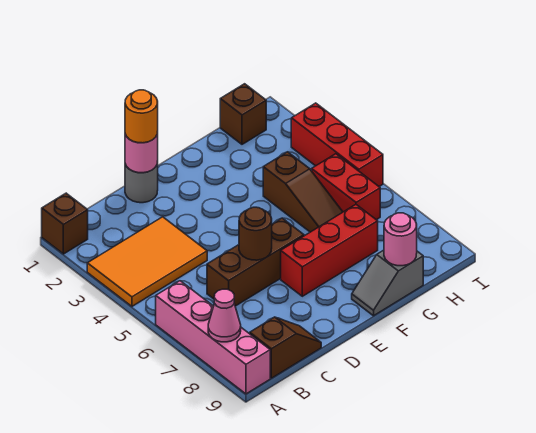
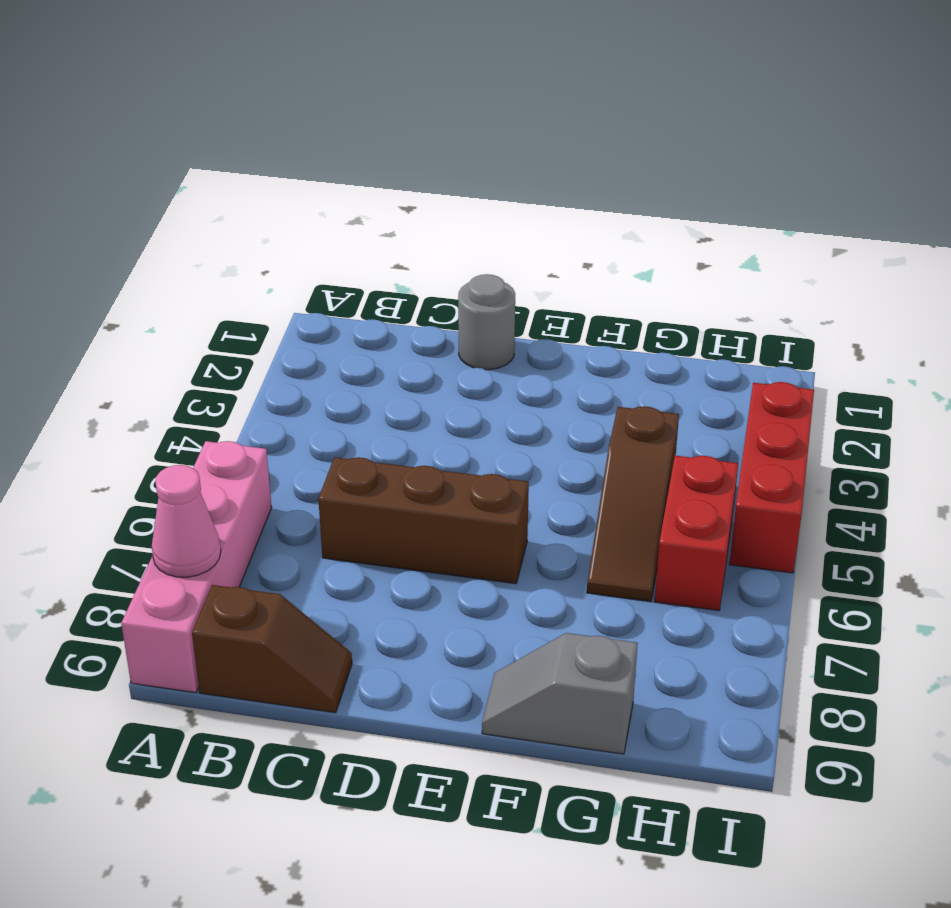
none -> brown brick A1 level 1
none -> orange tile A3:C4 level 1
none -> red brick E7:G7 level 1

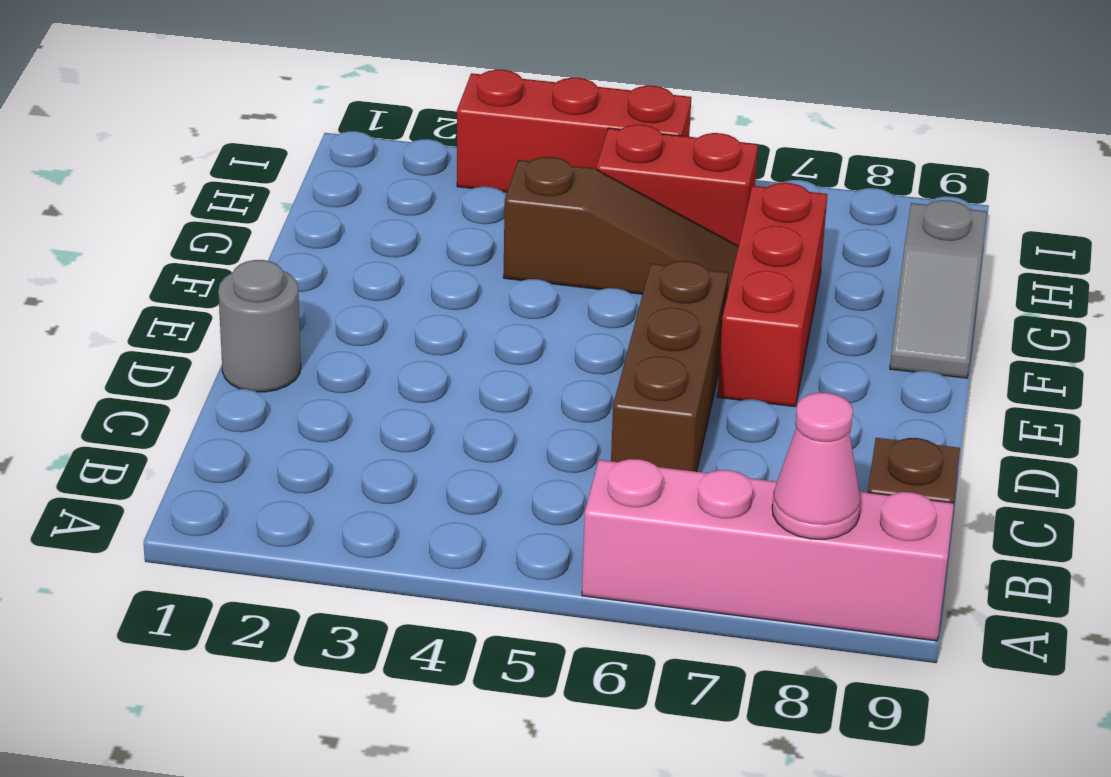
none -> brown brick A1 level 1
none -> orange tile A3:C4 level 1
none -> brown brick H1 level 1

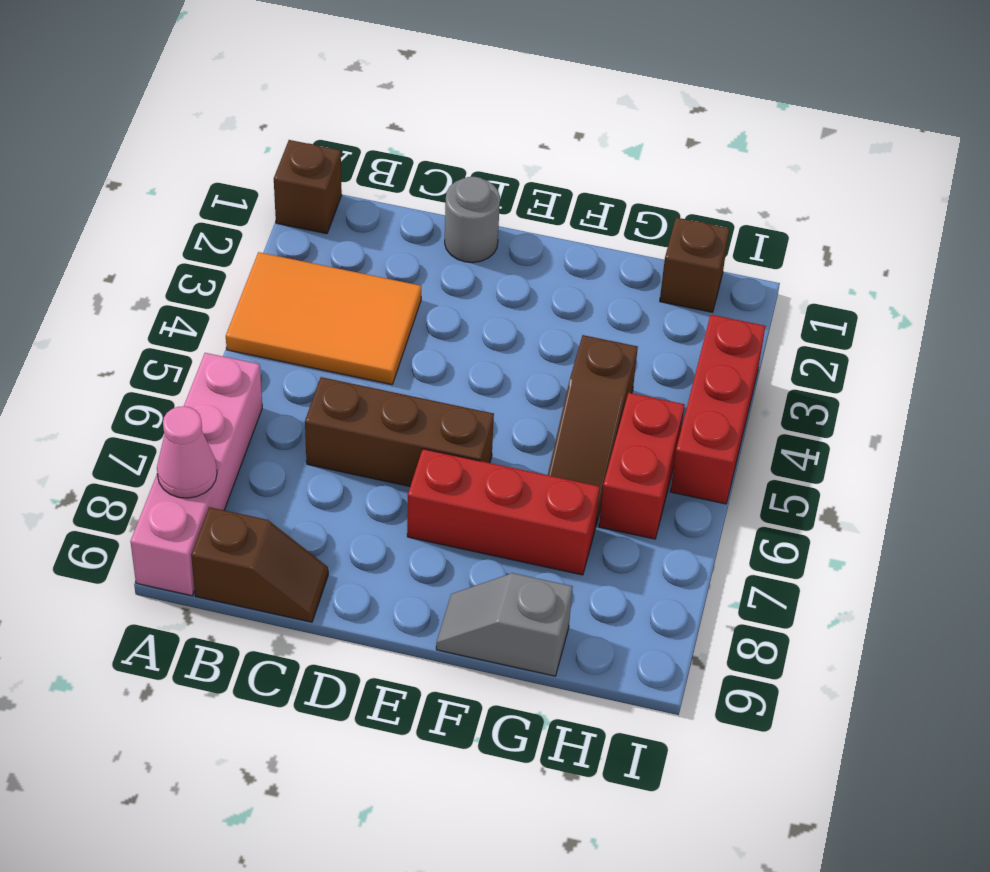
none -> pink round brick D1 level 2
none -> brown round brick D6 level 2
none -> pink round brick G9 level 2

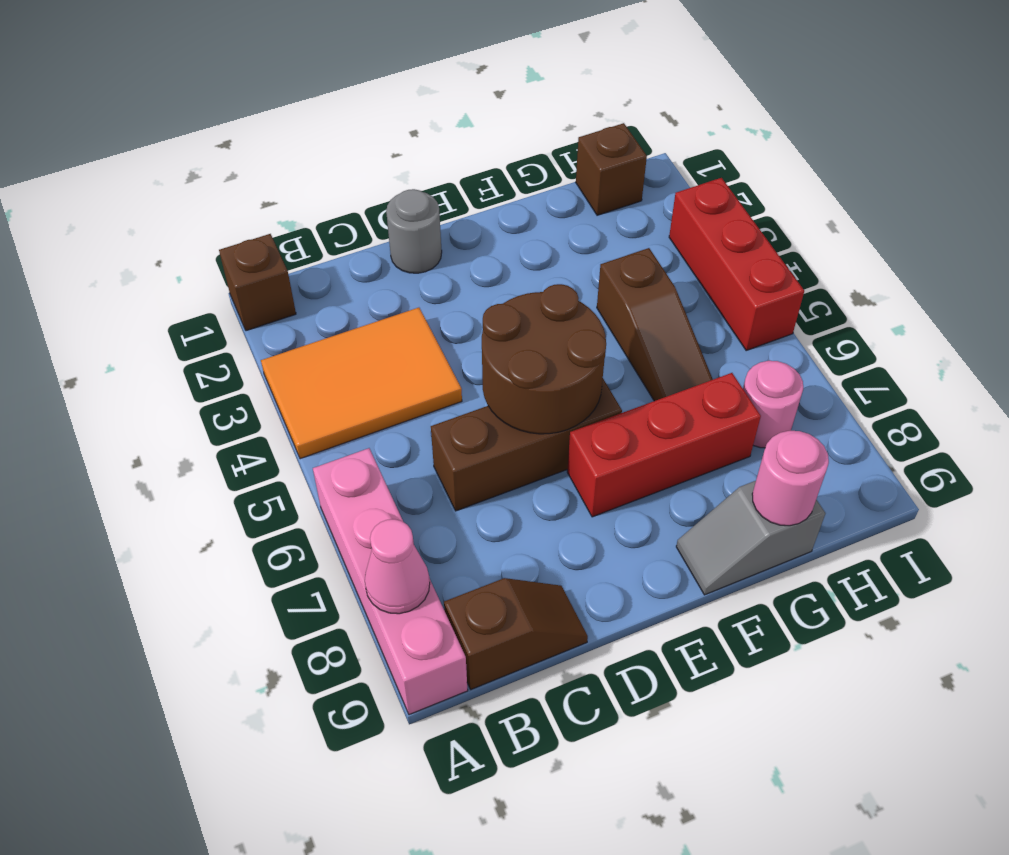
brown round brick D5:E6 level 2 -> brown round brick D6 level 2
pink round brick H7 level 1 -> pink round brick D1 level 2
none -> red brick H5:H6 level 1
none -> orange round brick D1 level 3

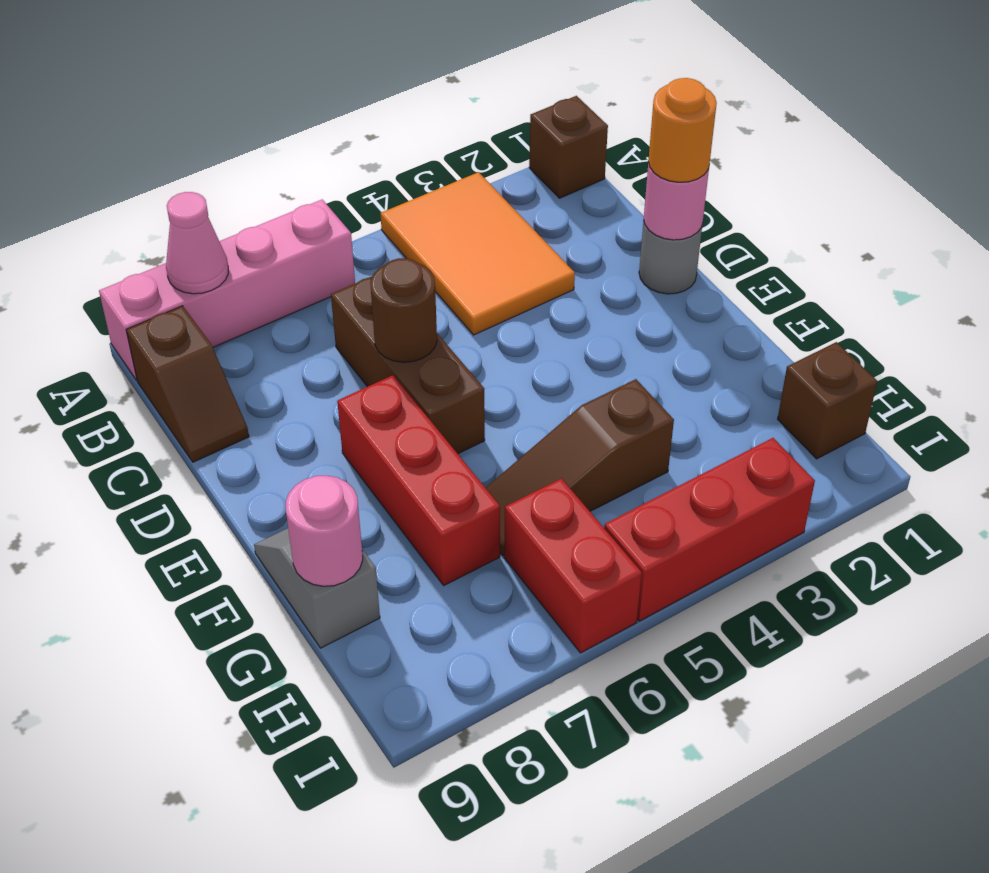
red brick H6:I6 level 1 -> red brick H5:H6 level 1

